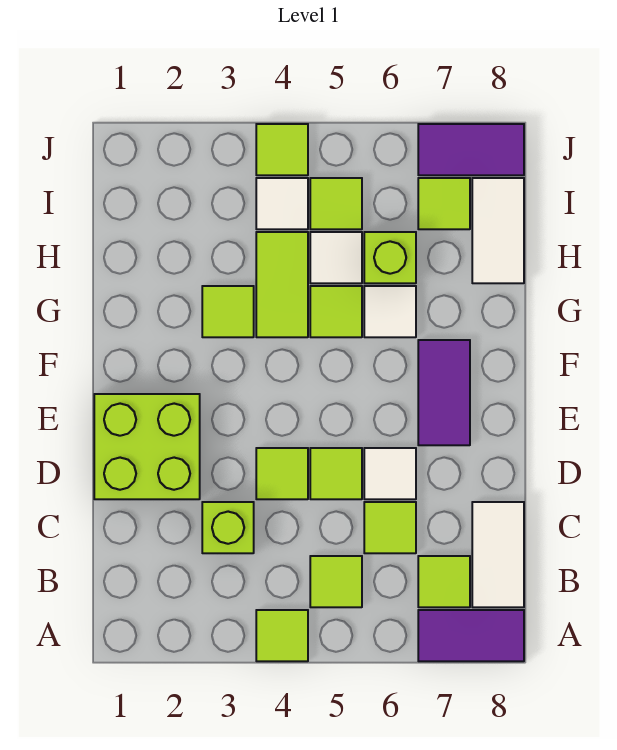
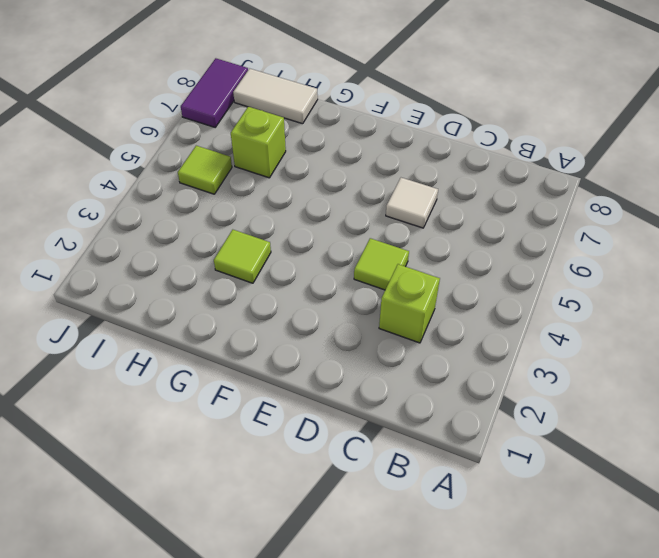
none -> lime tile A4 level 1
none -> purple tile A7:A8 level 1
none -> lime tile B5 level 1

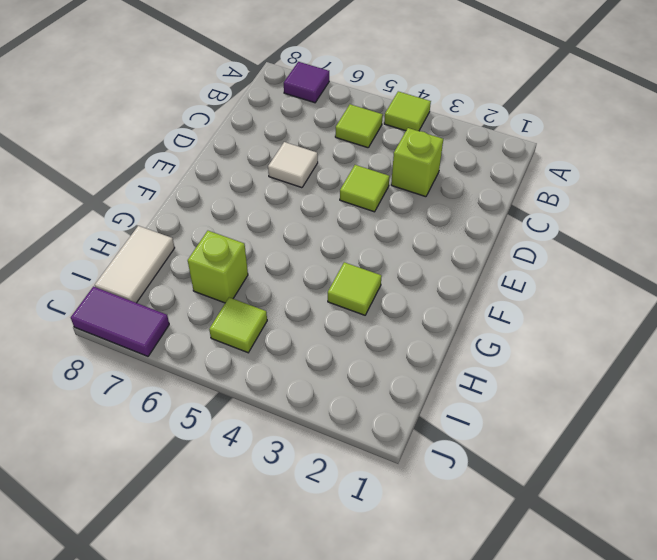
purple tile A7 level 1 -> purple tile A7:A8 level 1
none -> lime tile B7 level 1
none -> white tile B8:C8 level 1
none -> lime tile C6 level 1

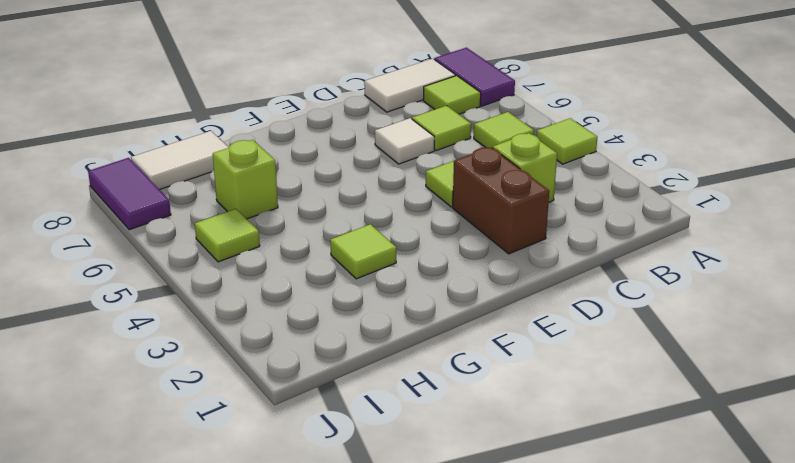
brown brick D2:D3 level 1 -> lime brick D1:E2 level 1
none -> lime tile D5 level 1
none -> purple tile E7:F7 level 1
none -> lime tile G4:H4 level 1

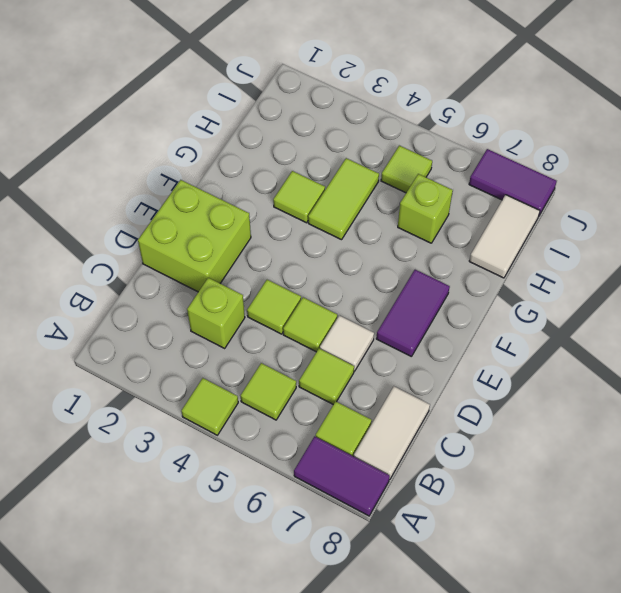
none -> lime tile G5 level 1
none -> white tile G6 level 1
none -> white tile H5 level 1

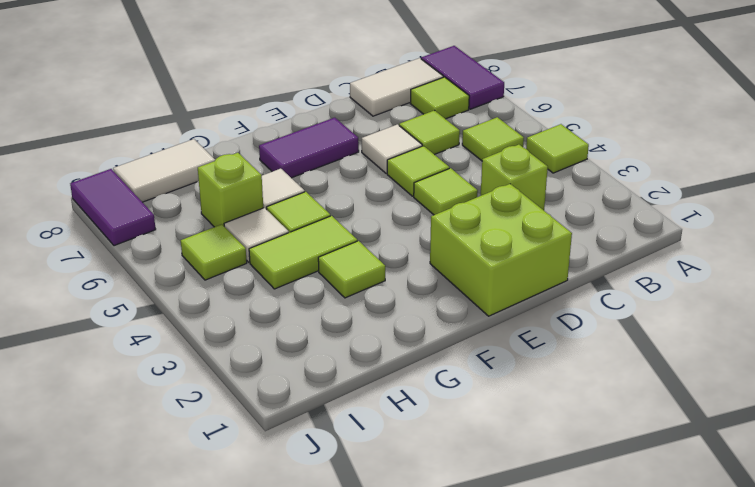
none -> white tile I4 level 1
none -> lime tile I7 level 1
none -> lime tile J4 level 1

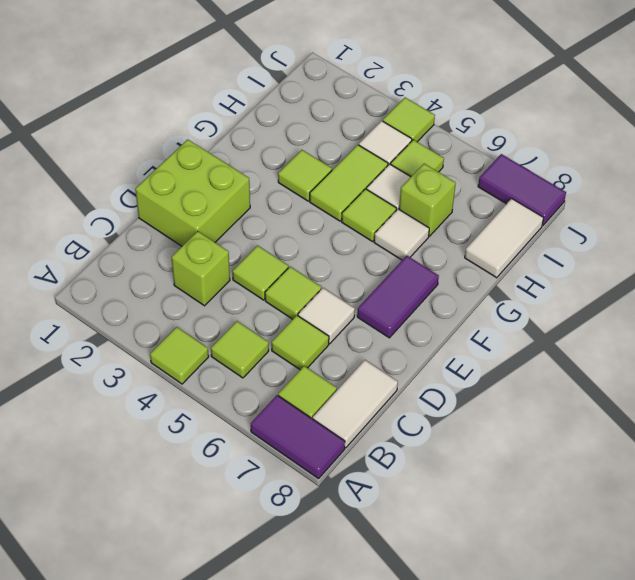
none -> lime tile I7 level 1

